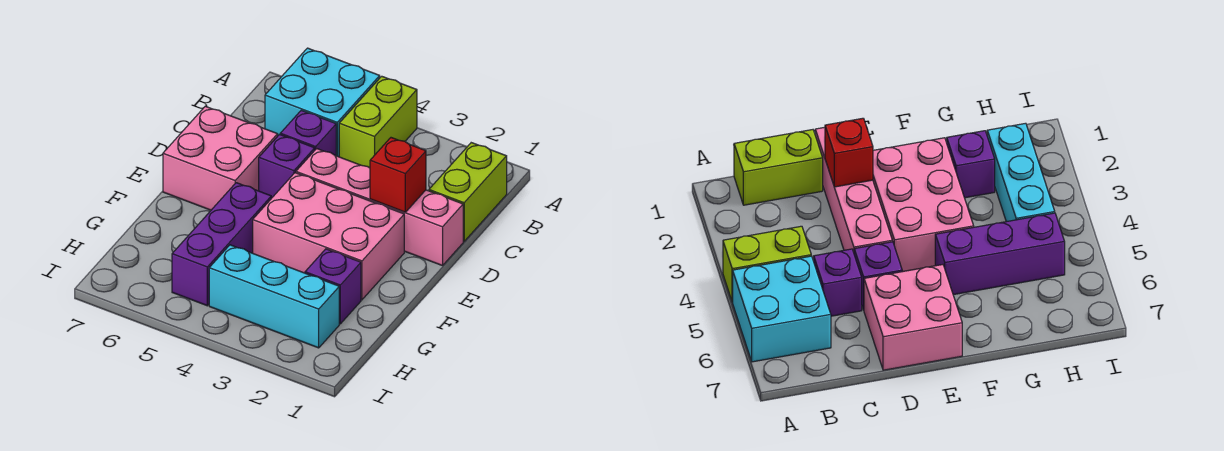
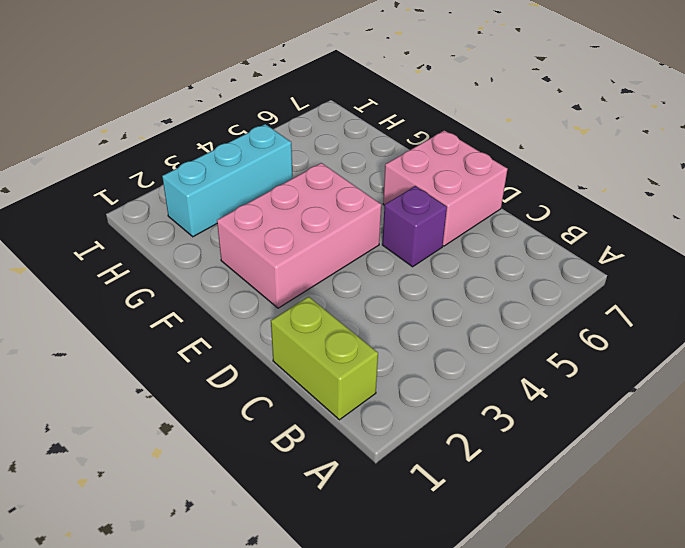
none -> lime brick A4:B4 level 1
none -> cyan brick A5:B6 level 1
none -> purple brick C5 level 1

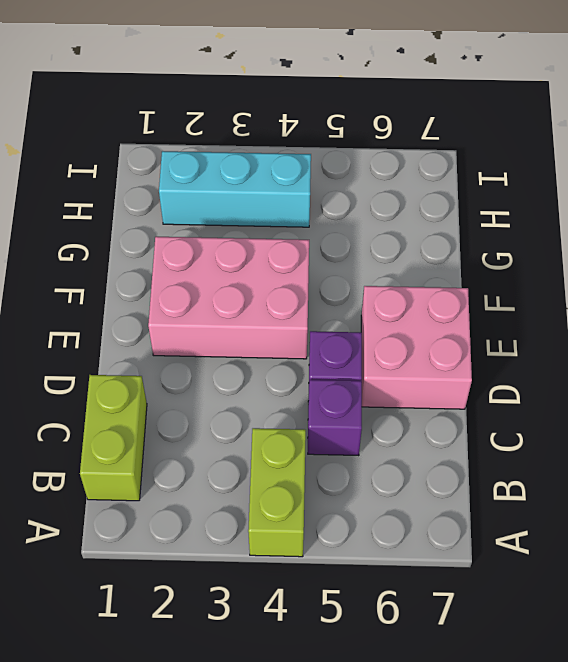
none -> cyan brick A5:B6 level 1
none -> pink brick D1:D4 level 1
none -> purple brick F5:H5 level 1

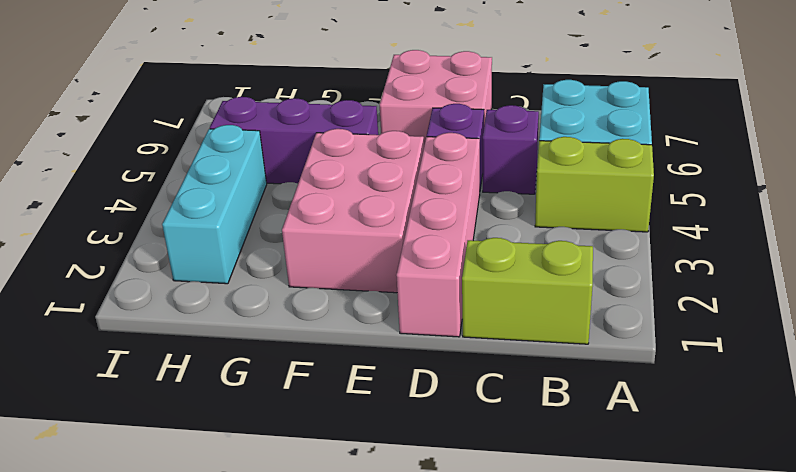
none -> purple brick G2 level 1
none -> red brick D2 level 2

